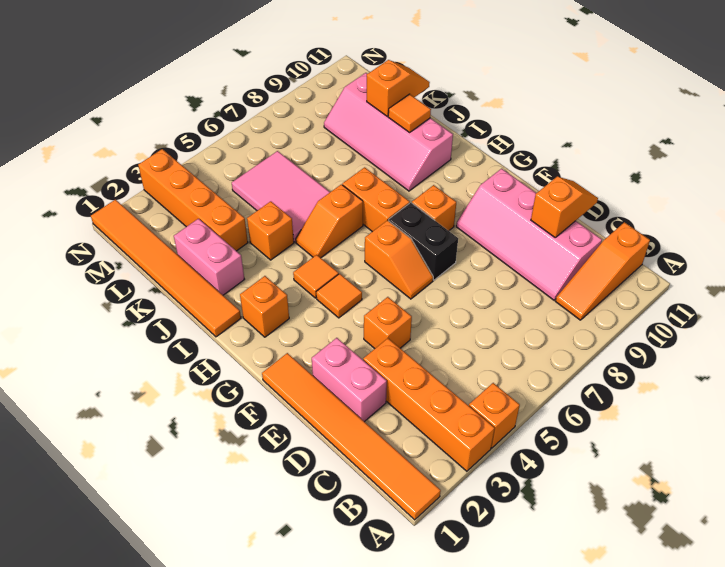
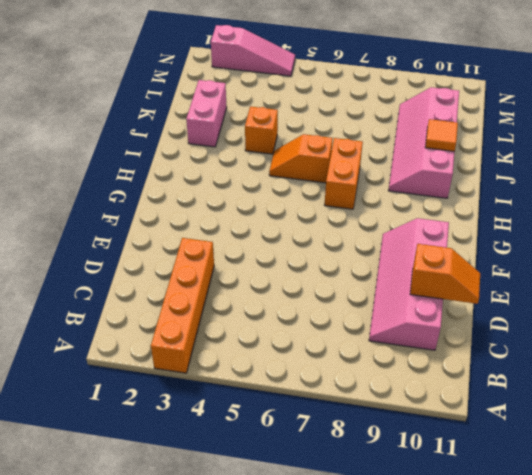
pink slope N2:N4 level 1 top 2 -> orange brick K3:N3 level 1
none -> orange tile A1:F1 level 1
none -> orange brick A4 level 1
none -> orange slope B9:B11 level 1 top 11

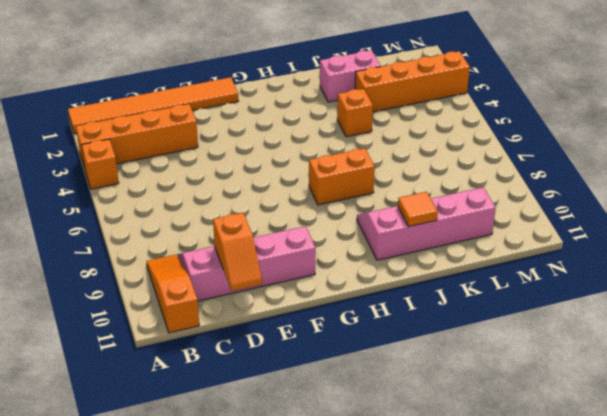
none -> pink brick D2:E2 level 1
none -> orange brick E4 level 1
none -> orange slope F6:G6 level 1 top G

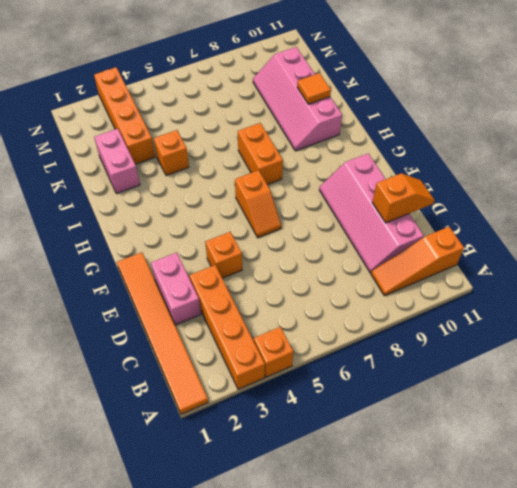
none -> black brick F7:G7 level 1
none -> orange tile G4 level 1
none -> orange brick G8 level 1

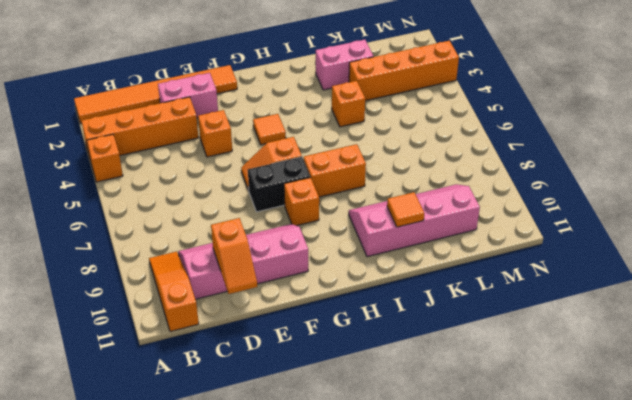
none -> orange brick H2 level 1
none -> orange tile H4 level 1
none -> orange tile I1:N1 level 1

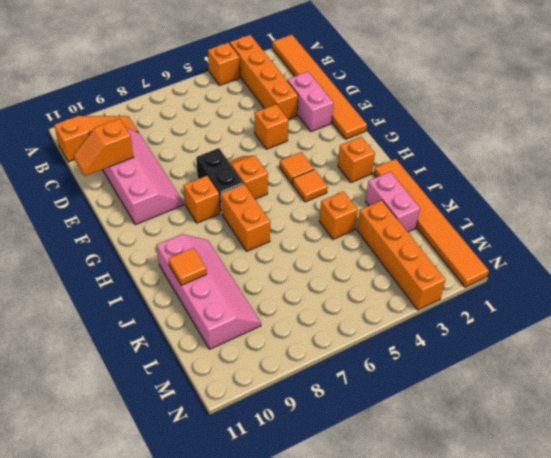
none -> orange slope I5:I6 level 1 top 6
none -> pink tile J5:L6 level 1
none -> orange slope K10:K11 level 2 top 10

